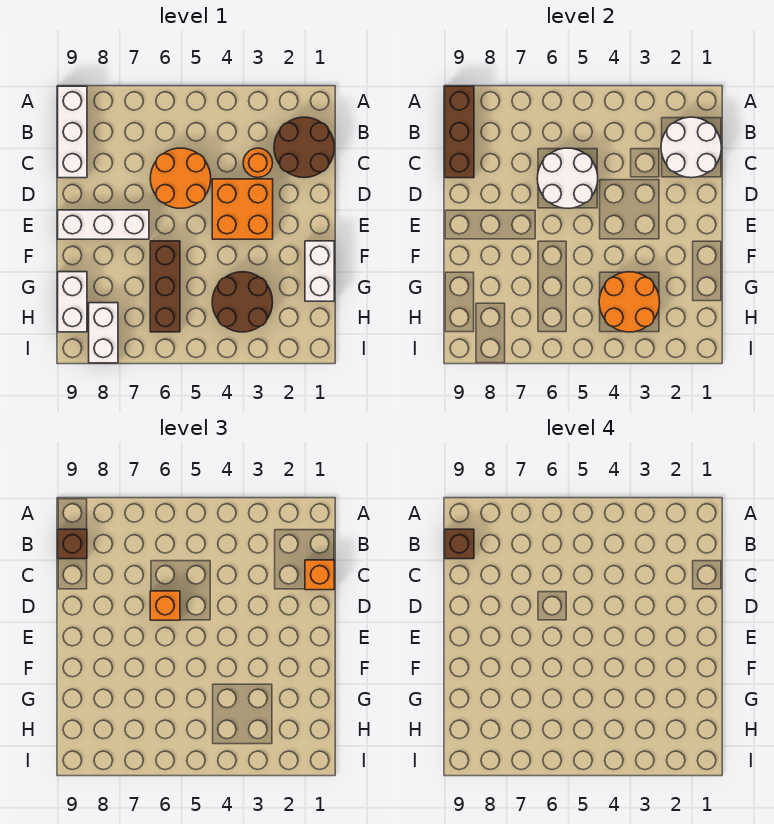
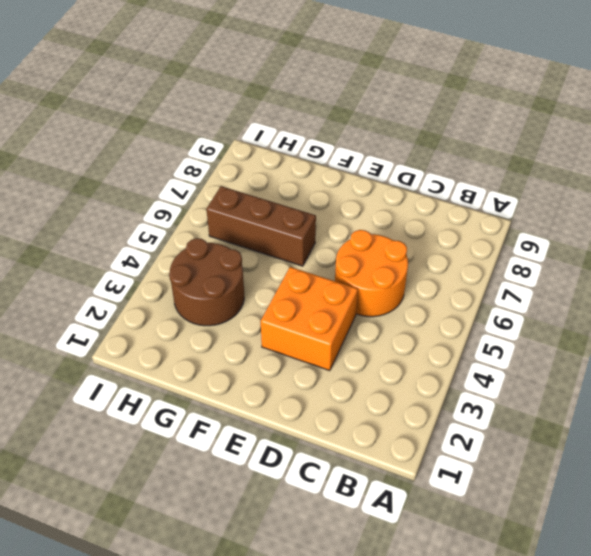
none -> white brick A9:C9 level 1
none -> brown round brick B1:C2 level 1
none -> orange round brick C3 level 1

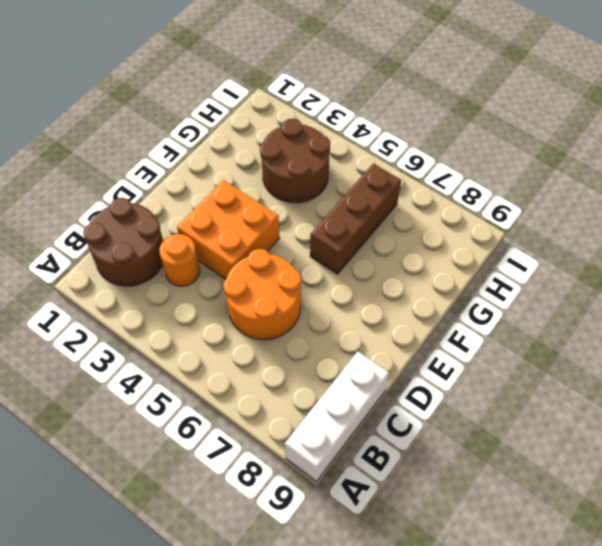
none -> white brick E7:E9 level 1
none -> white brick F1:G1 level 1
none -> white brick G9:H9 level 1

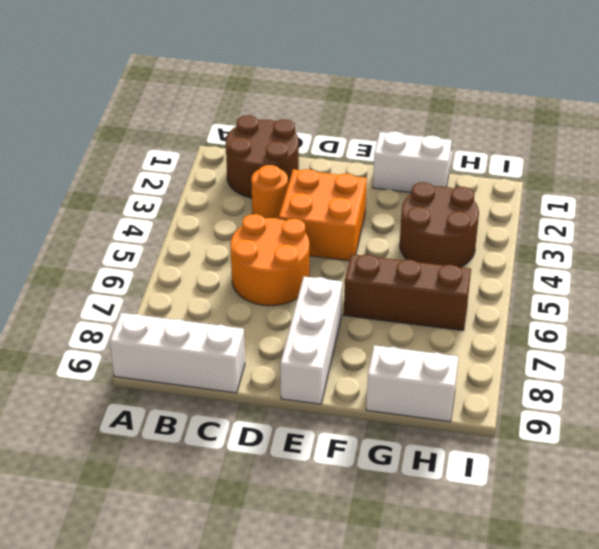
none -> white brick H8:I8 level 1
none -> brown brick A9:C9 level 2
none -> white round brick B1:C2 level 2

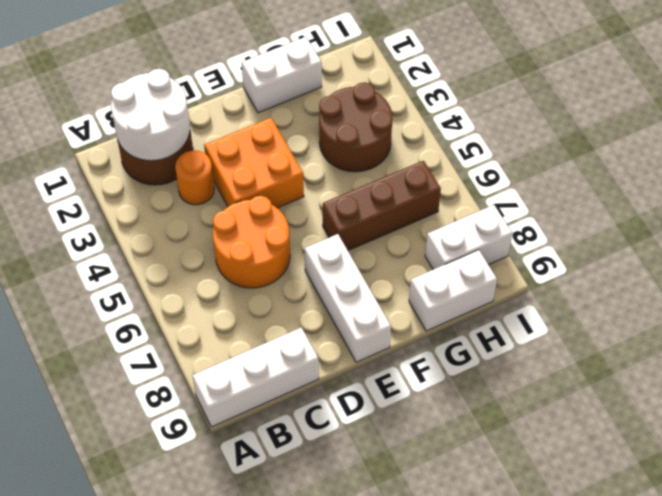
none -> brown brick A9:C9 level 2
none -> white round brick C5:D6 level 2
none -> orange round brick G3:H4 level 2

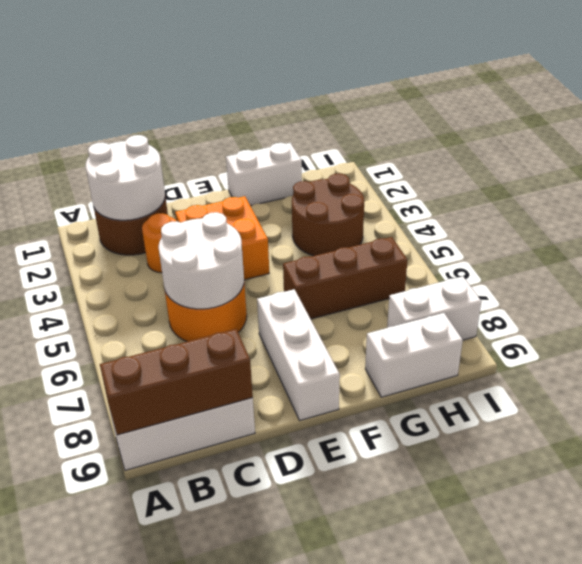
none -> orange round brick G3:H4 level 2
none -> brown brick B9 level 3
none -> orange brick C1 level 3

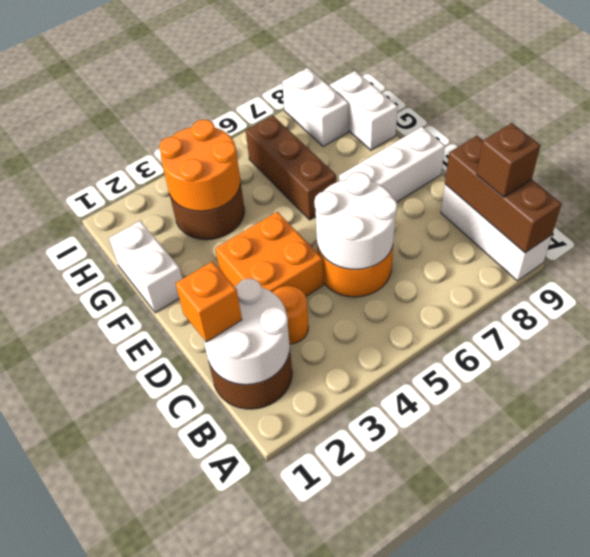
none -> orange brick D6 level 3
none -> brown brick B9 level 4

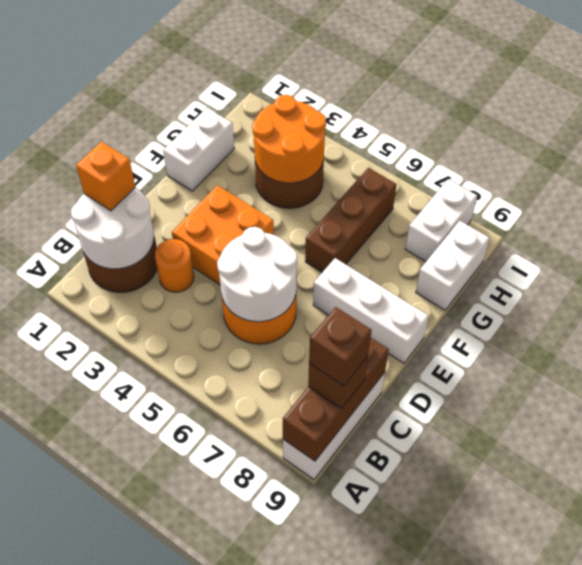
none -> orange brick D6 level 3

